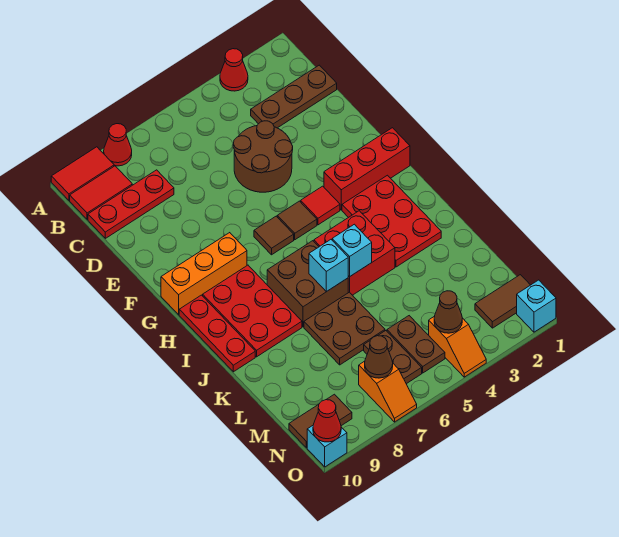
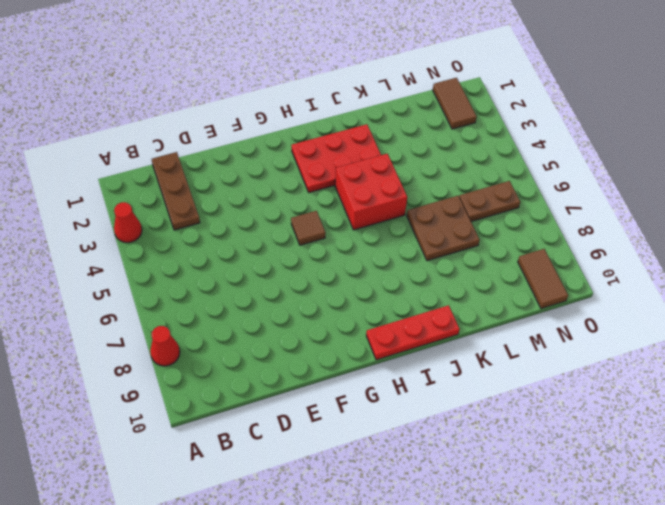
none -> red tile A9:A10 level 1
none -> red tile B9:B10 level 1
none -> red plate C8:C10 level 1
none -> brown round brick D4:E5 level 1

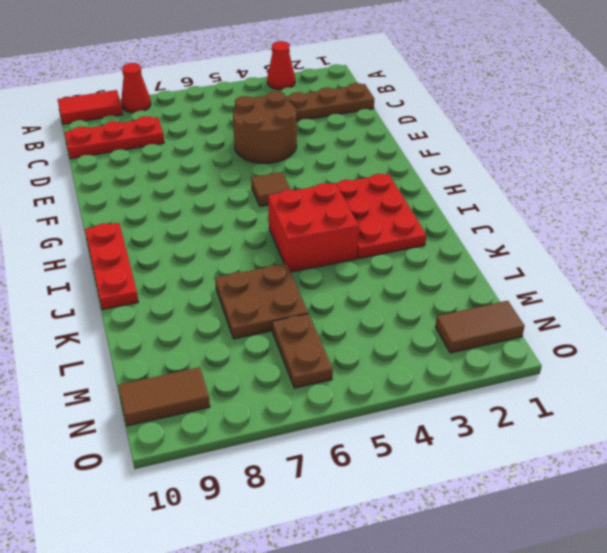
none -> red tile B9:B10 level 1
none -> red brick G1:G3 level 1
none -> red tile G4 level 1
none -> brown tile G6 level 1

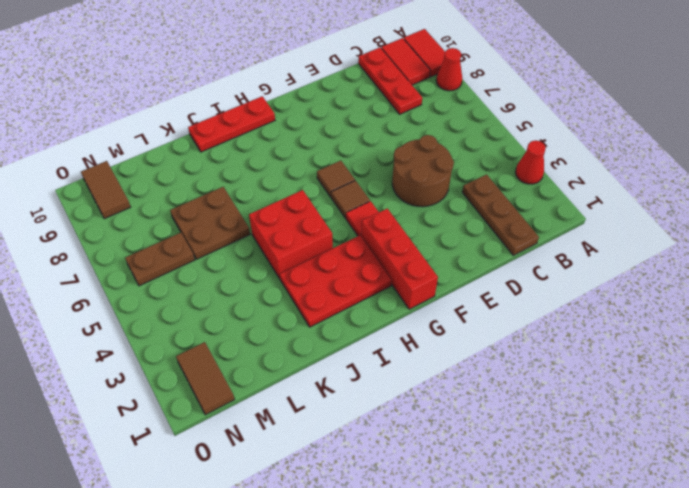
none -> orange brick G8:G10 level 1
none -> red plate H8:J9 level 1
none -> brown brick I6:J7 level 1
none -> brown plate M5:N5 level 1

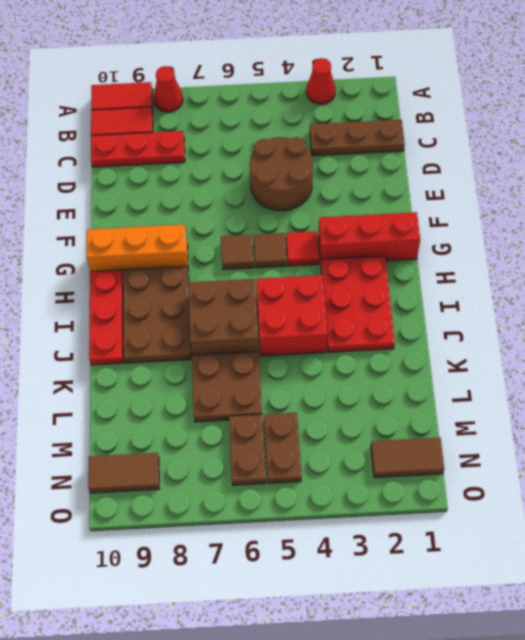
brown plate H8:J9 level 1 -> red plate H8:J9 level 1
none -> orange slope N4:O4 level 1 top N
none -> orange slope N7:O7 level 1 top N
none -> cyan brick O1 level 1
none -> cyan brick O10 level 1

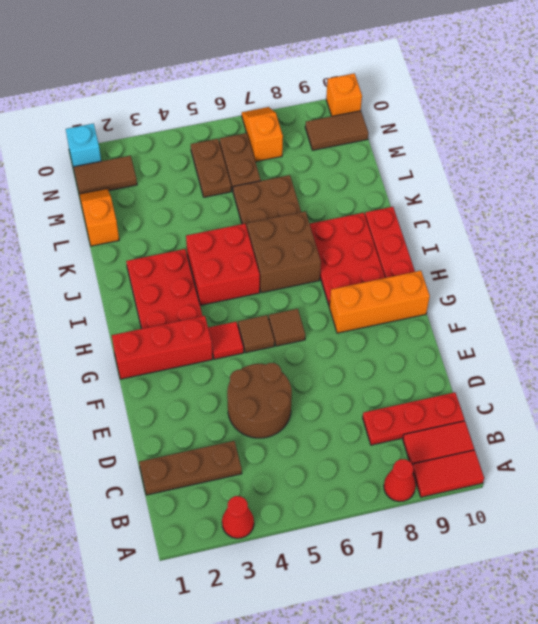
orange slope L1:M1 level 1 top L -> orange slope N4:O4 level 1 top N
orange brick O10 level 1 -> cyan brick O10 level 1
none -> cyan brick J5 level 2
none -> cyan brick J6 level 2
none -> brown cone N4 level 2
none -> brown cone N7 level 2

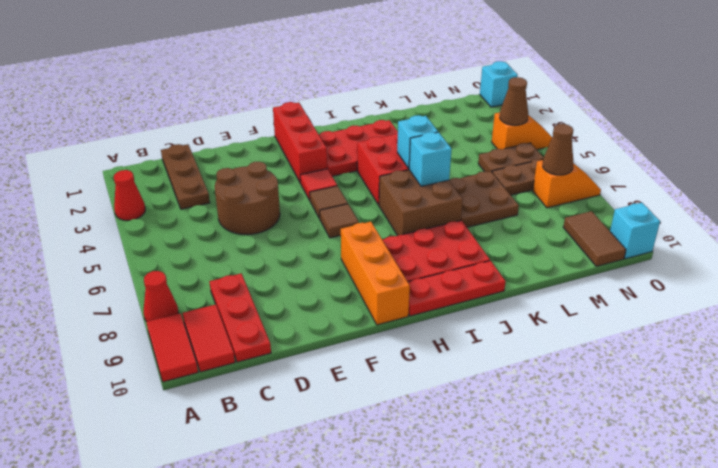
none -> brown tile N1:N2 level 1
none -> red cone O10 level 2

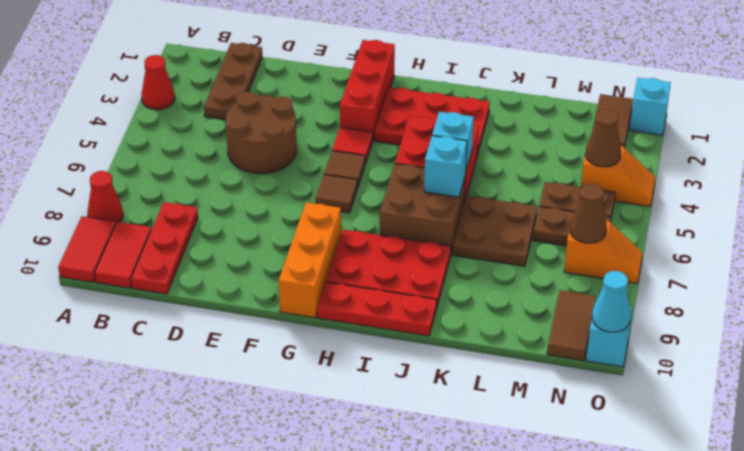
cyan cone O10 level 2 -> red cone O10 level 2

